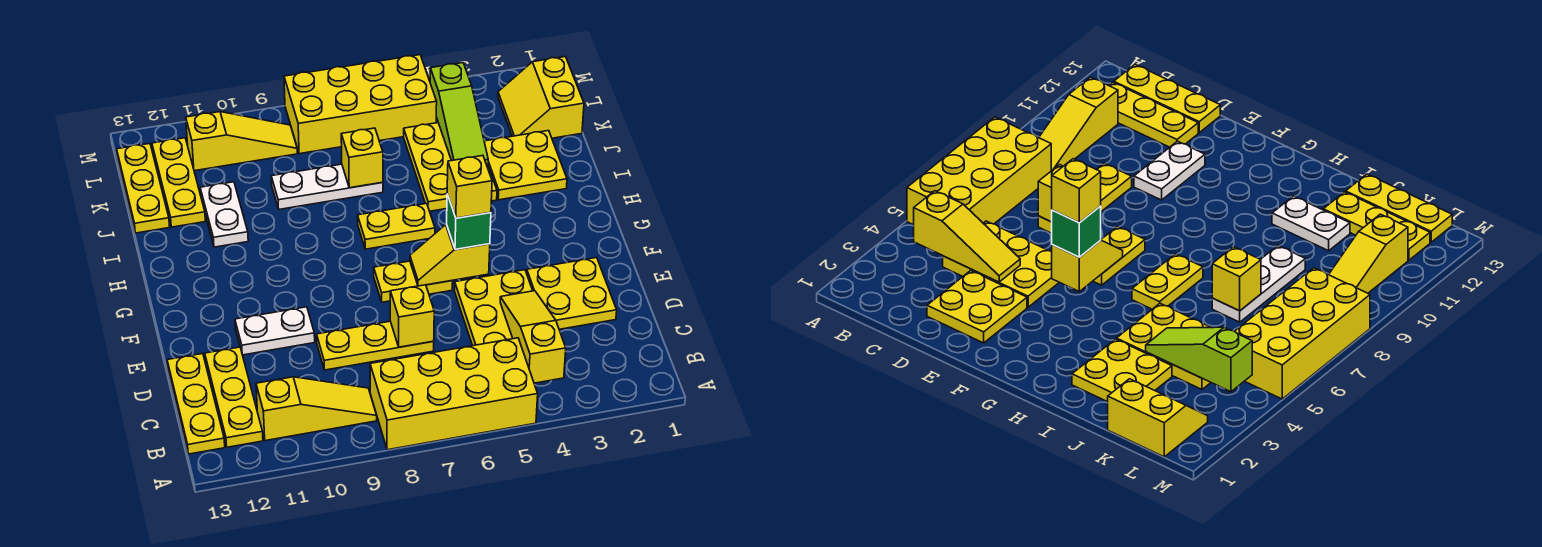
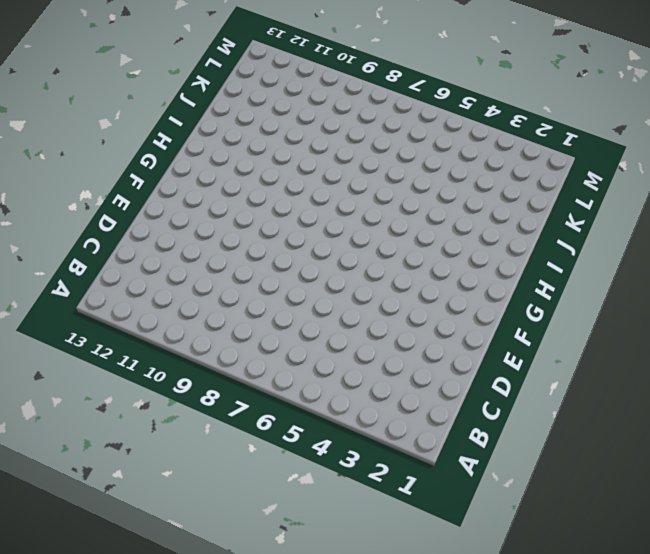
none -> yellow brick A5:B8 level 1
none -> yellow slope B9:B11 level 1 top 11
none -> yellow plate B12:D12 level 1

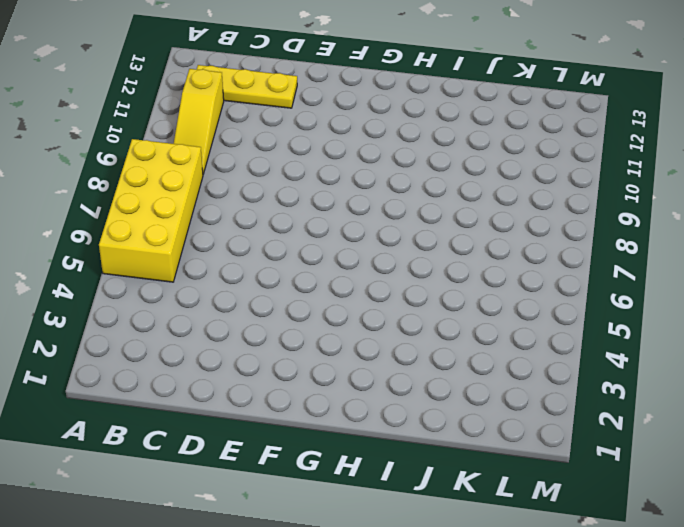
none -> yellow plate B13:D13 level 1
none -> yellow plate C4:E5 level 1
none -> yellow plate D2:E3 level 1

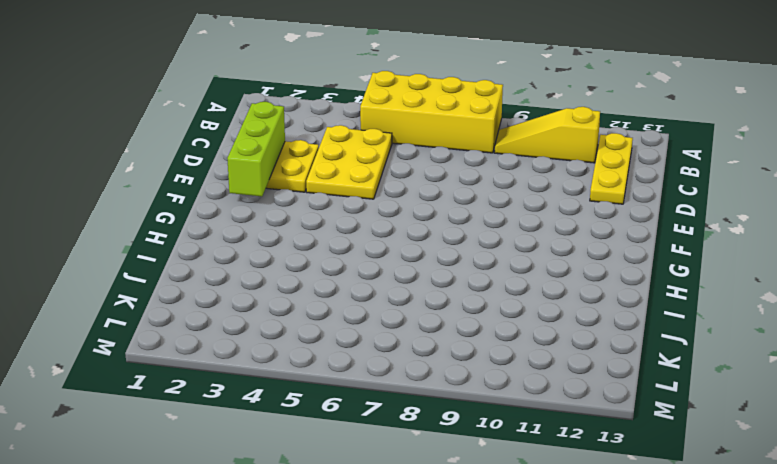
lime brick D2:F2 level 2 -> none
none -> yellow plate B13:D13 level 1
none -> yellow plate D7:D9 level 1
none -> white plate E10:E11 level 1

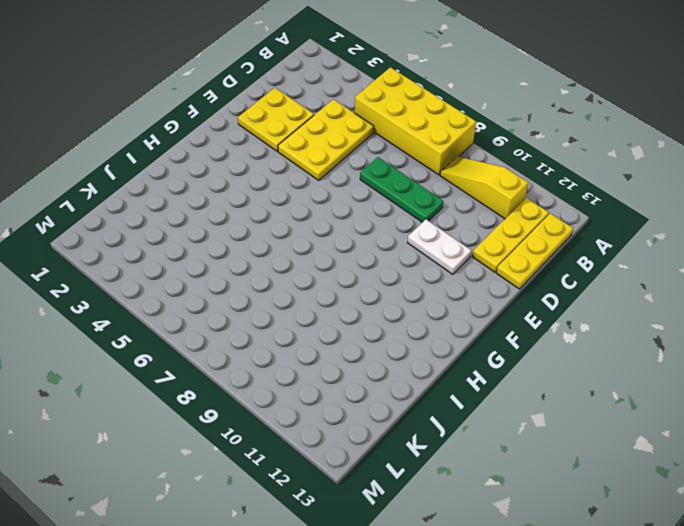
green plate D7:D9 level 1 -> yellow plate D7:D9 level 1
none -> yellow plate F6:F7 level 1
none -> yellow plate H6:H7 level 1
none -> yellow plate I2:J3 level 1

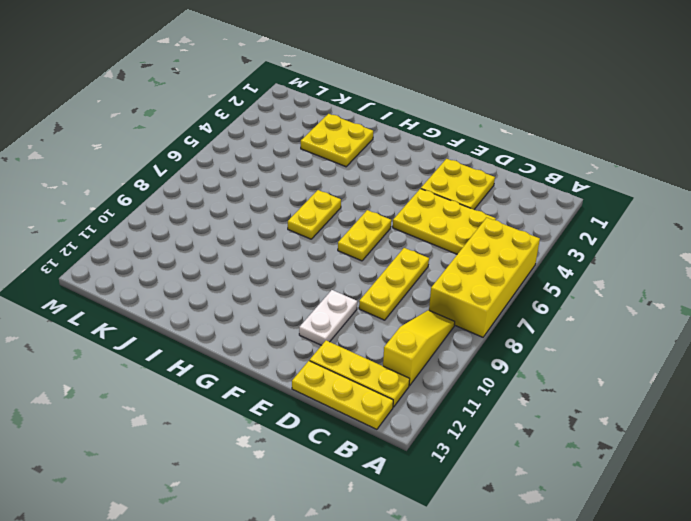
none -> yellow plate I4:K5 level 1
none -> white plate I11:J11 level 1
none -> white plate J7:J9 level 1

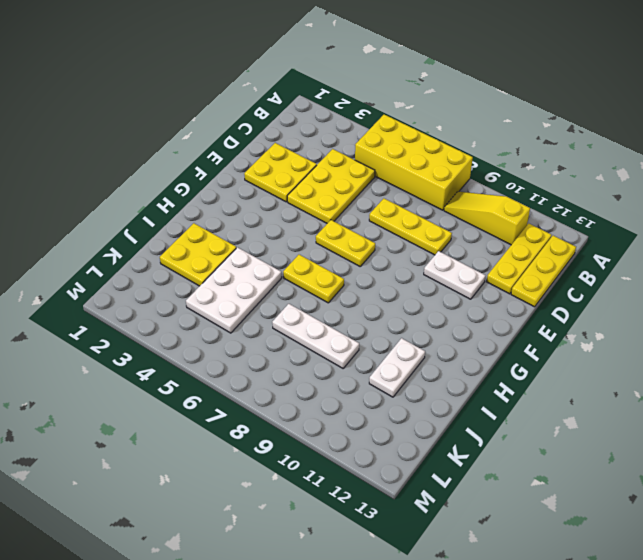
white plate I4:K5 level 1 -> yellow plate I4:K5 level 1
none -> yellow plate J12:L12 level 1
none -> yellow plate J13:L13 level 1
none -> yellow slope K1:L2 level 1 top 1

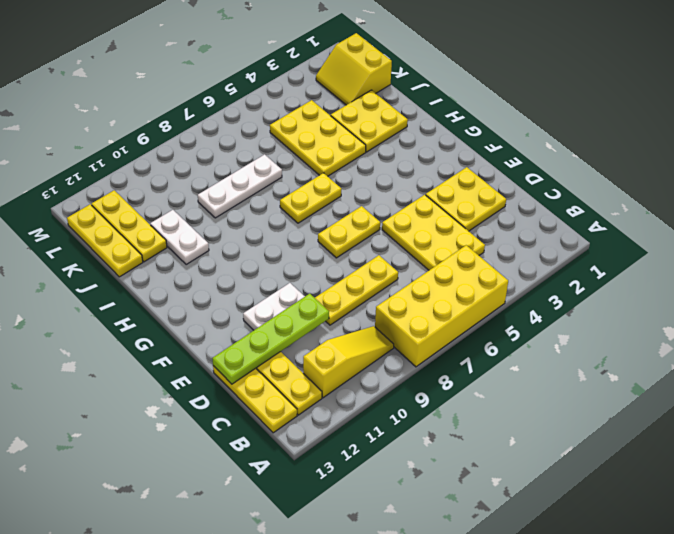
lime plate D10:D13 level 2 -> none
none -> yellow brick L5:M8 level 1
none -> yellow slope L9:L11 level 1 top 11
none -> yellow slope B4:D4 level 2 top B

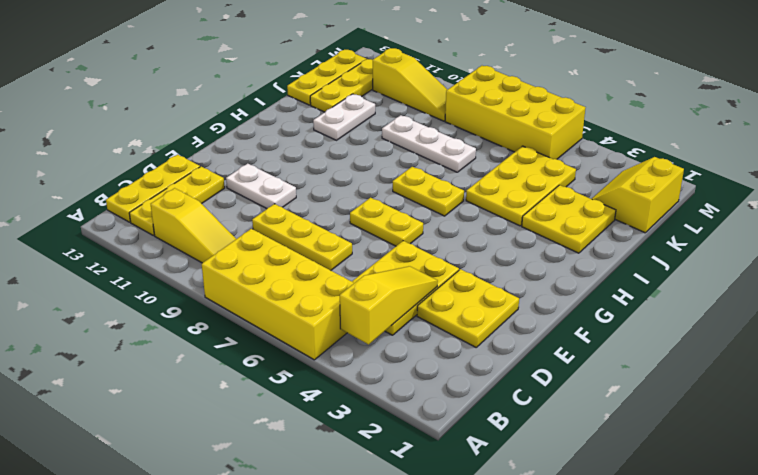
none -> yellow brick D7 level 2
none -> yellow slope F5:F6 level 2 top 5
none -> lime slope J4:L4 level 2 top L

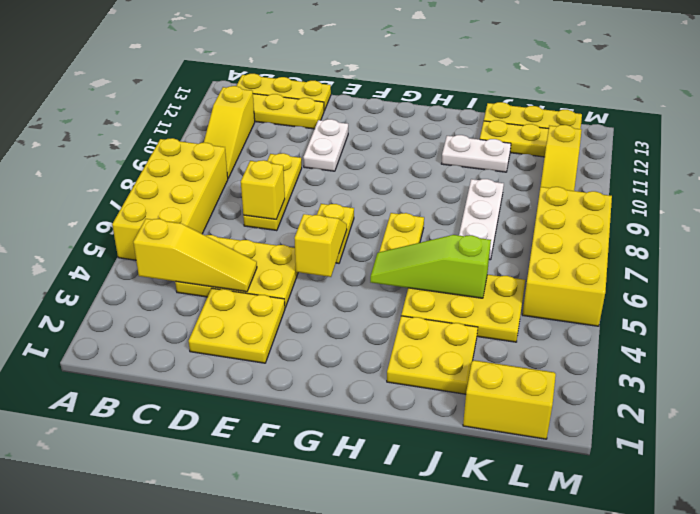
lime slope H5:J5 level 2 top J -> lime slope J4:L4 level 2 top L
none -> yellow brick J7 level 2
none -> green brick F5 level 3
none -> yellow brick F5 level 4

